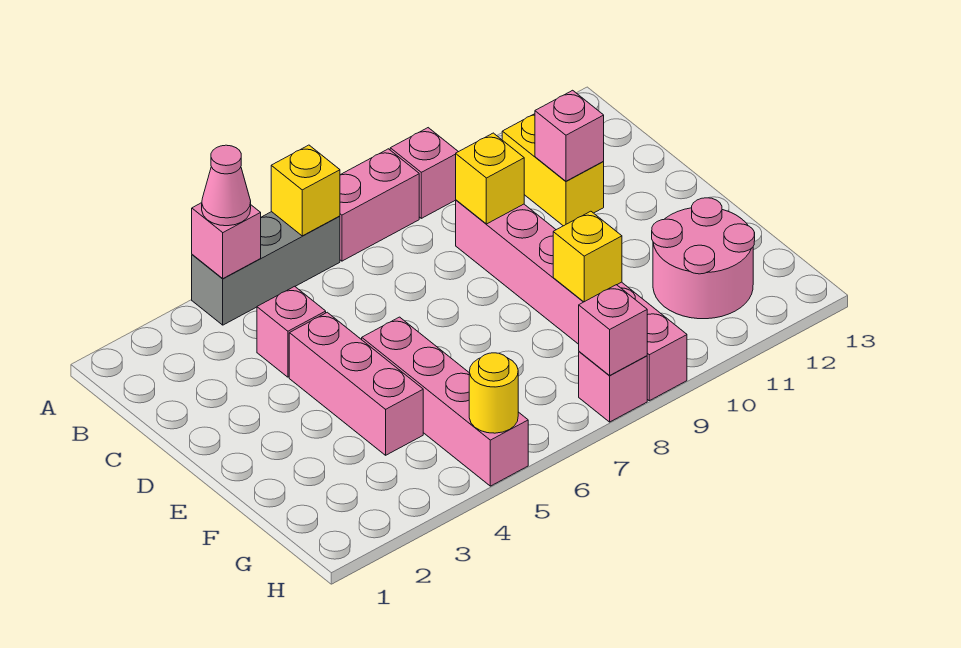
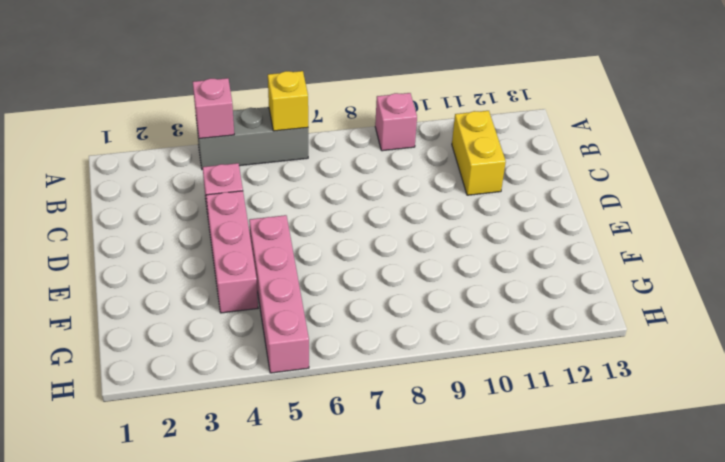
none -> pink brick A7:A8 level 1
none -> pink brick C9:H9 level 1
none -> pink round brick F11:G12 level 1

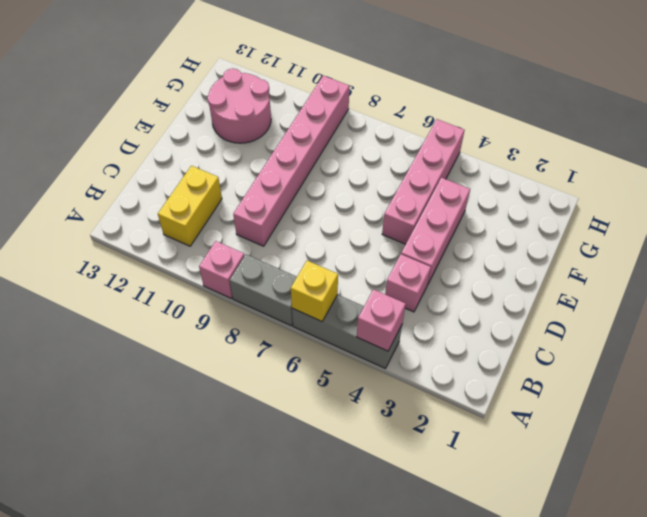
grey brick A7:A8 level 1 -> pink brick A7:A8 level 1
none -> pink brick H8 level 1
none -> yellow brick C9 level 2
none -> pink brick C11 level 2

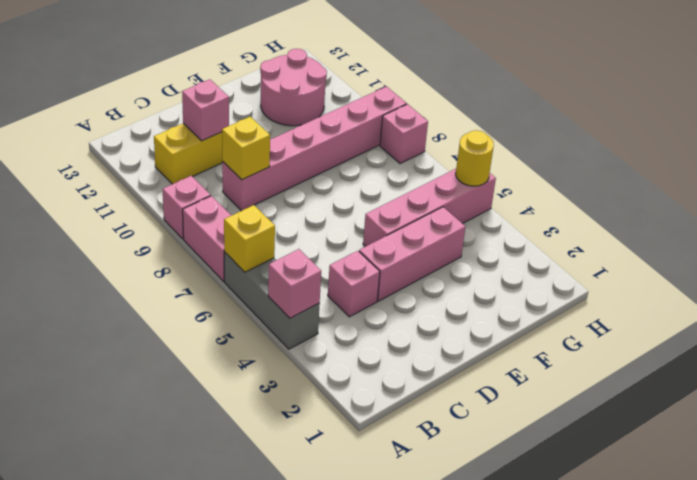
none -> yellow brick F9 level 2
none -> pink brick H8 level 2
none -> pink cone A4 level 3

